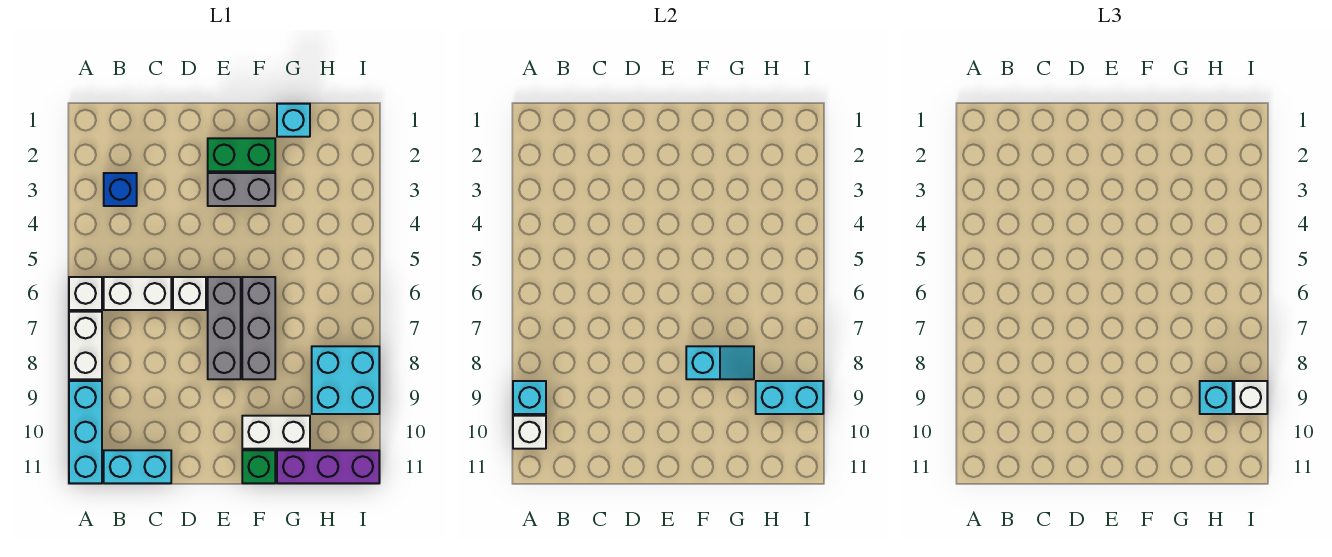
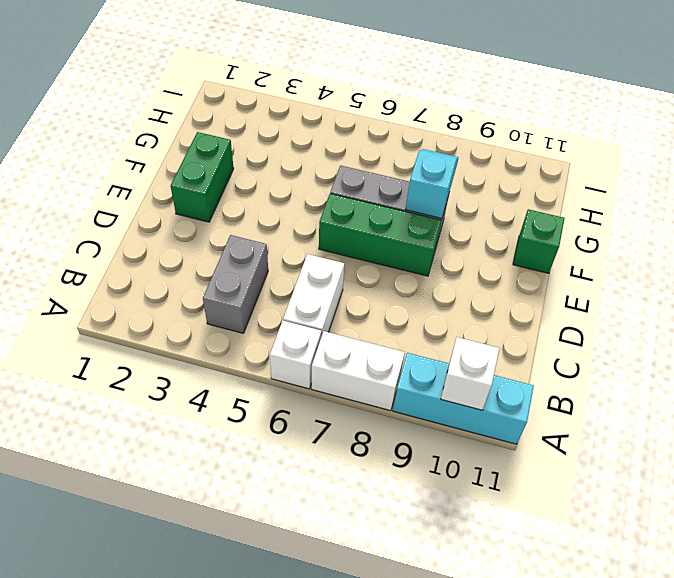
grey brick B4:C4 level 1 -> grey brick E3:F3 level 1
green brick E6:E8 level 1 -> grey brick E6:E8 level 1
none -> blue brick B3 level 1
none -> cyan brick B11:C11 level 1
none -> white brick D6 level 1

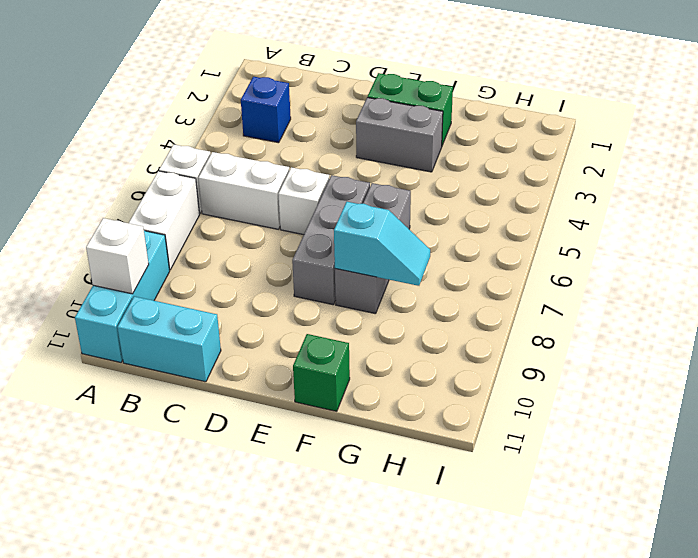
none -> white brick F10:G10 level 1
none -> cyan brick G1 level 1
none -> purple brick G11:I11 level 1

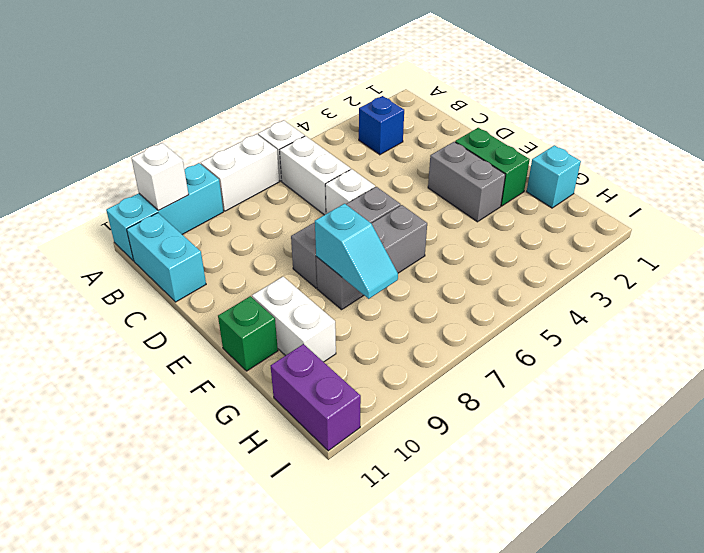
purple brick H11:I11 level 1 -> purple brick G11:I11 level 1
none -> cyan brick H8:I9 level 1
none -> cyan brick A9 level 2
none -> cyan brick H9:I9 level 2

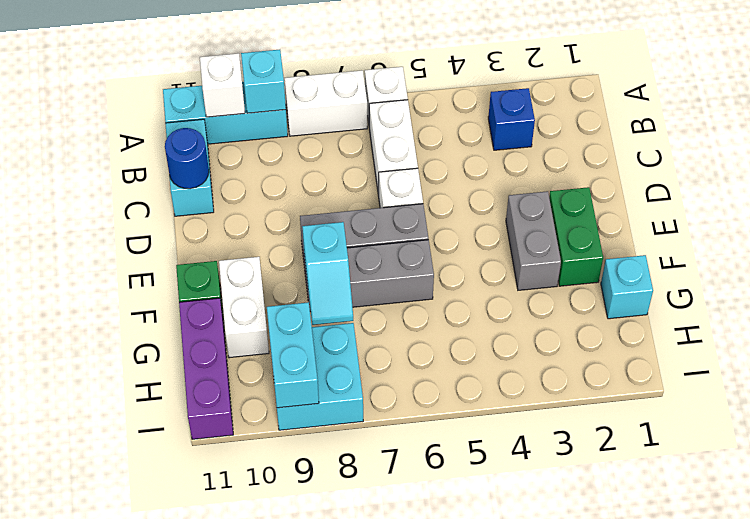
blue round brick C11 level 2 -> none
none -> cyan brick H9 level 3
none -> white brick I9 level 3

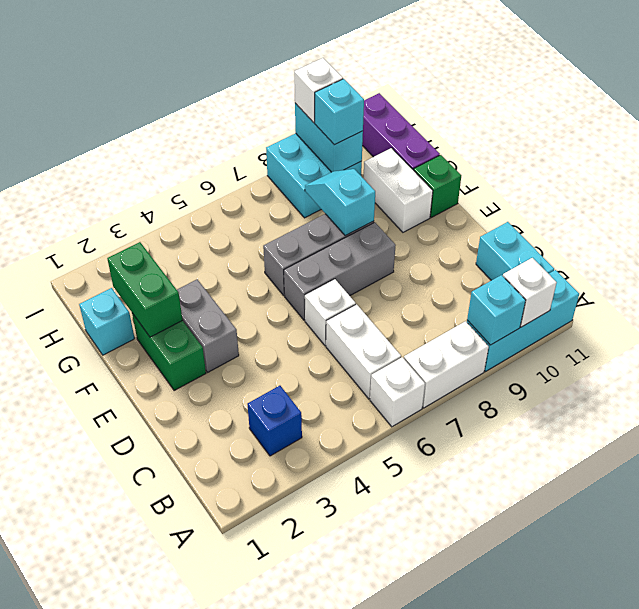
green brick F2:G2 level 2 -> none

